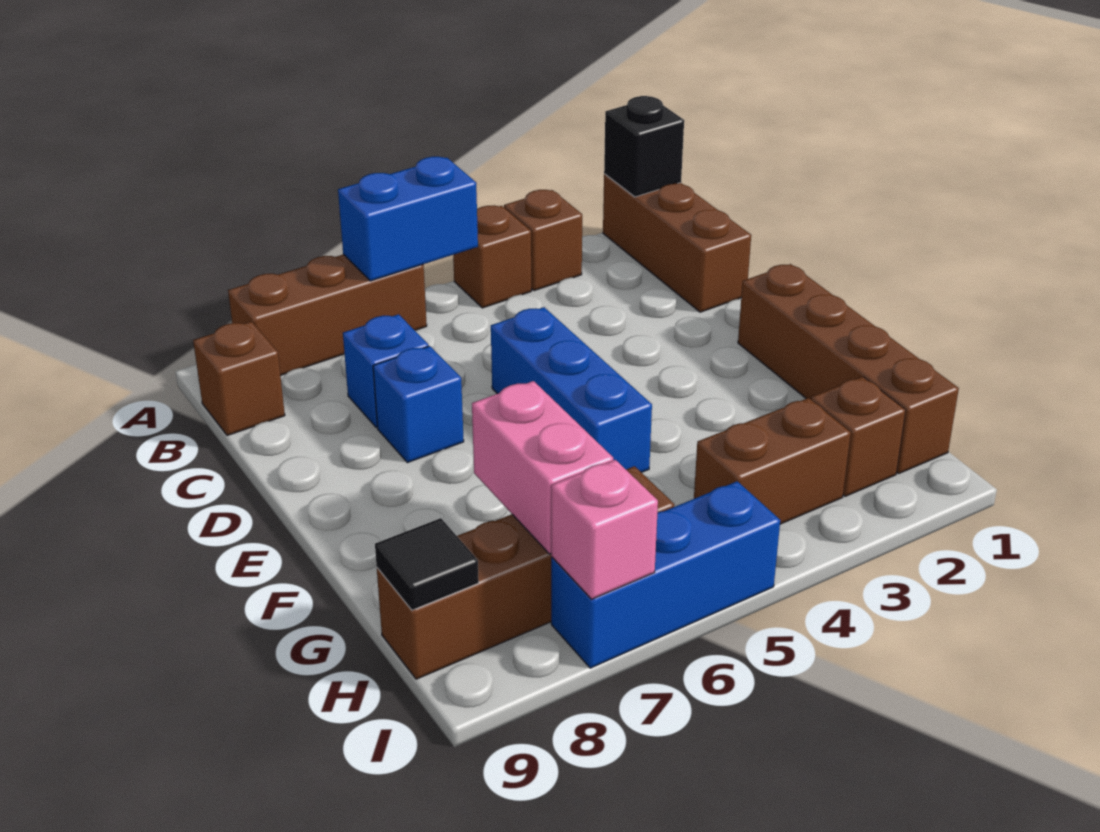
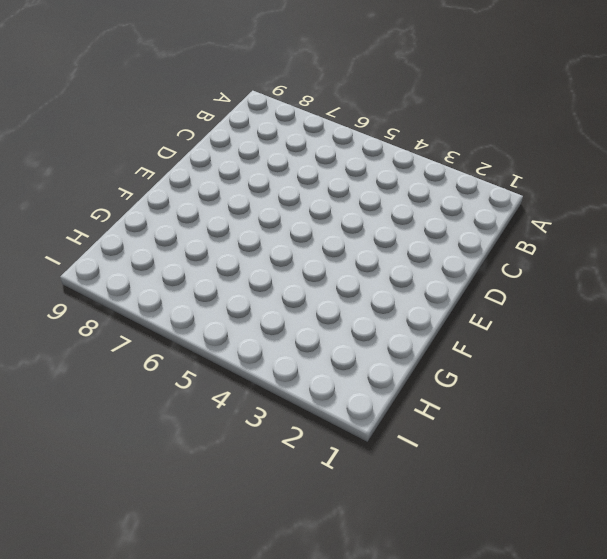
none -> brown brick A1:C1 level 1
none -> brown brick A3 level 1
none -> brown brick A4 level 1

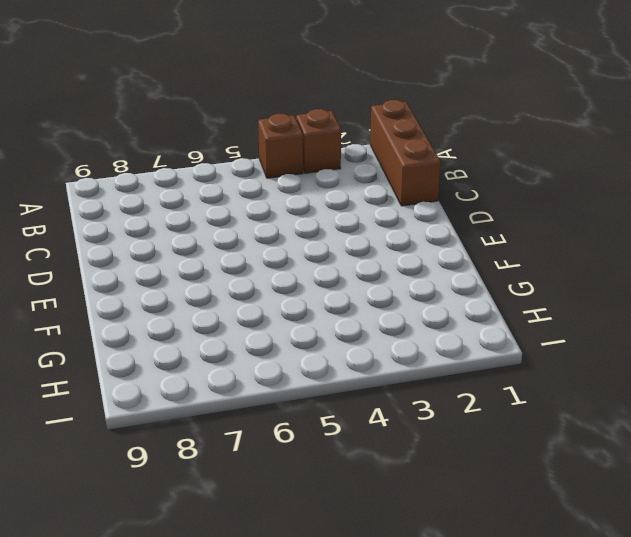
none -> brown brick A6:A8 level 1
none -> brown brick B9 level 1
none -> blue brick C7 level 1

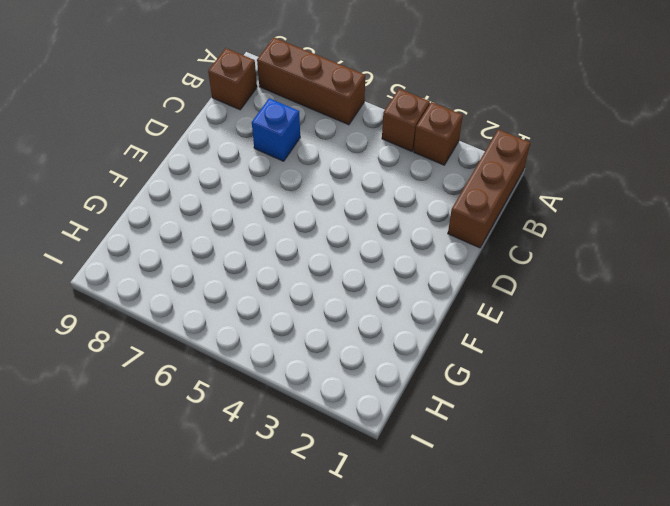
none -> blue brick D5:F5 level 1
none -> blue brick D7 level 1
none -> brown brick E1:H1 level 1

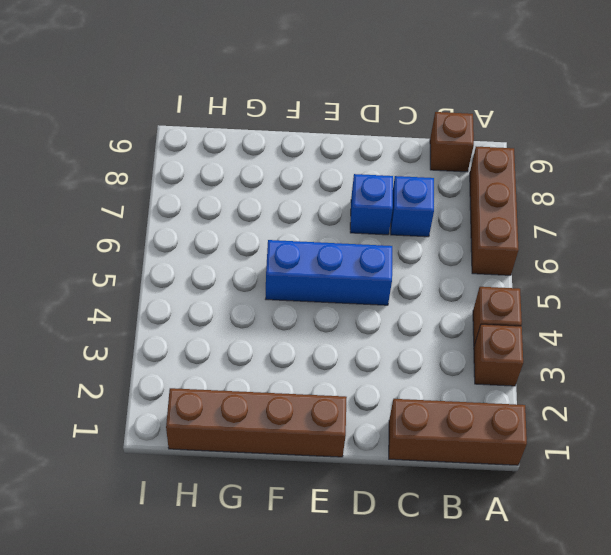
none -> brown brick H2 level 1
none -> brown brick H3:H4 level 1
none -> brown brick H6:H9 level 1

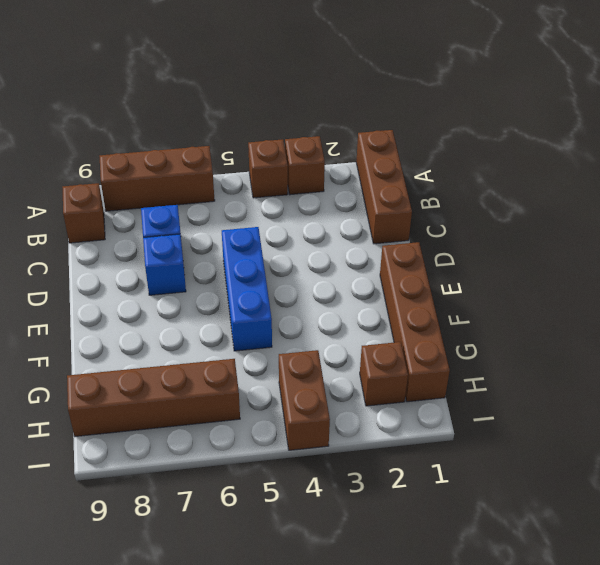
brown brick H4:I4 level 1 -> brown brick H3:H4 level 1
none -> blue brick I5:I7 level 1
none -> black brick A1 level 2
none -> blue brick A5:A6 level 2

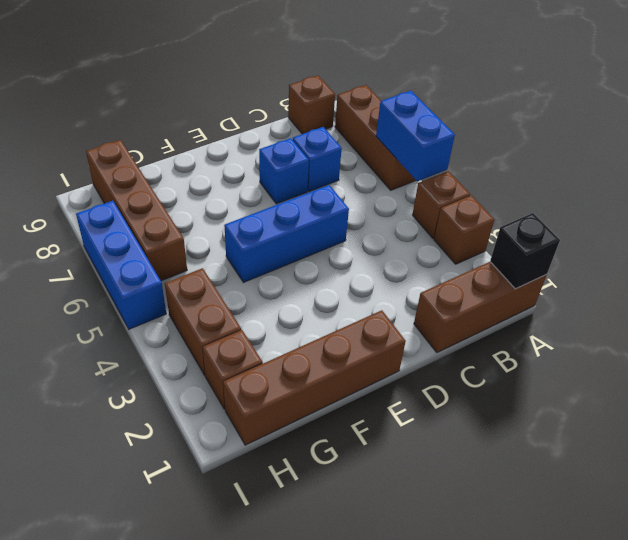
none -> pink brick G7:H7 level 2
none -> black tile H9 level 2
none -> pink brick I7 level 2

